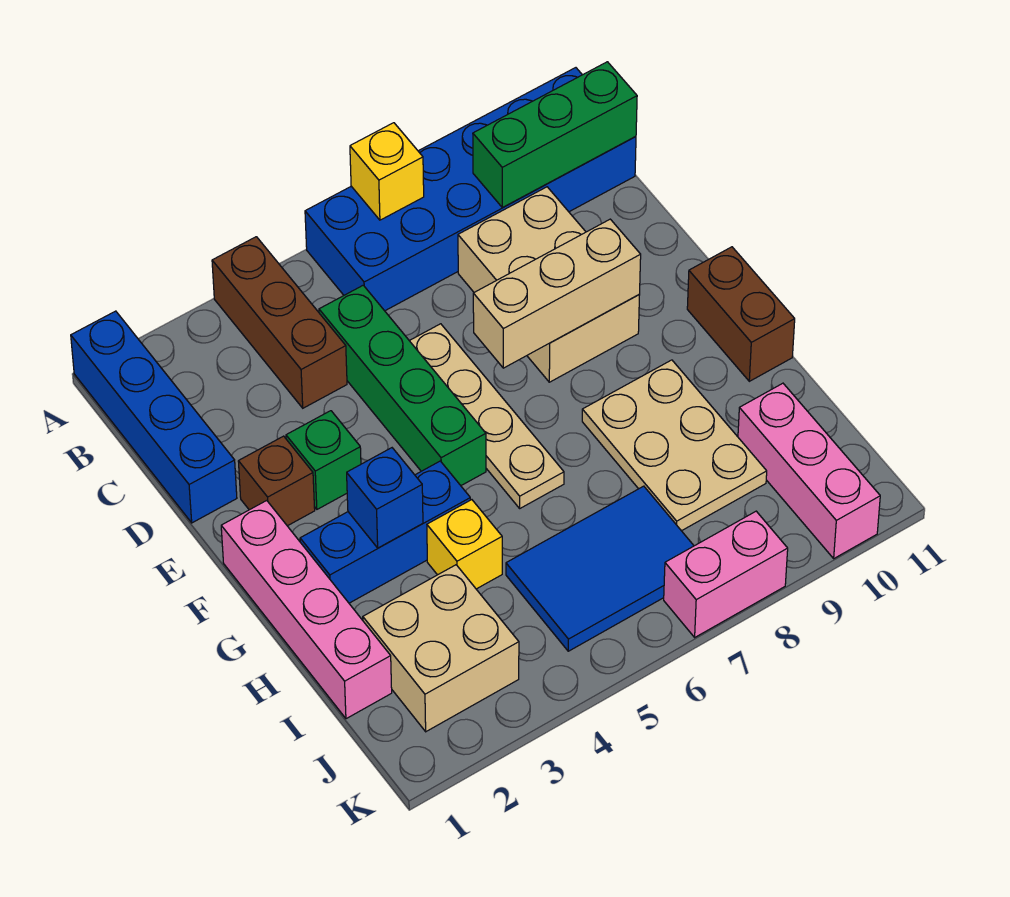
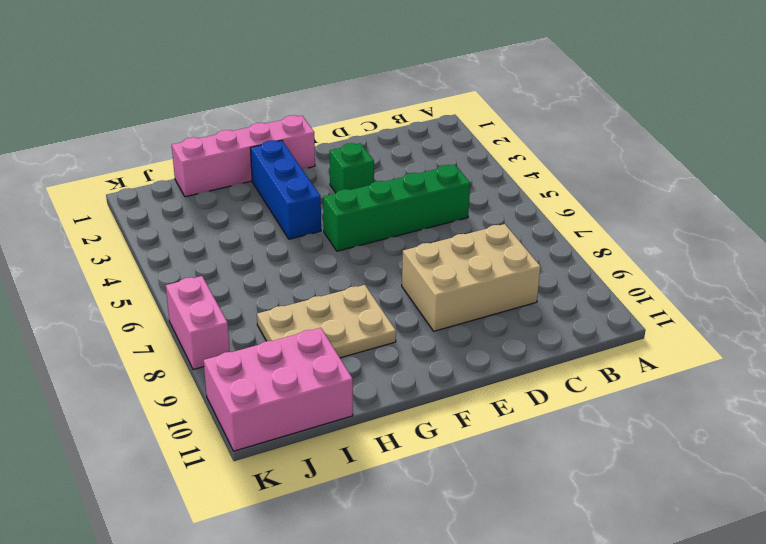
pink brick I10:K11 level 1 -> pink brick I10:K10 level 1
none -> blue brick A1:D1 level 1
none -> brown brick A4:C4 level 1
none -> blue brick A6:B11 level 1

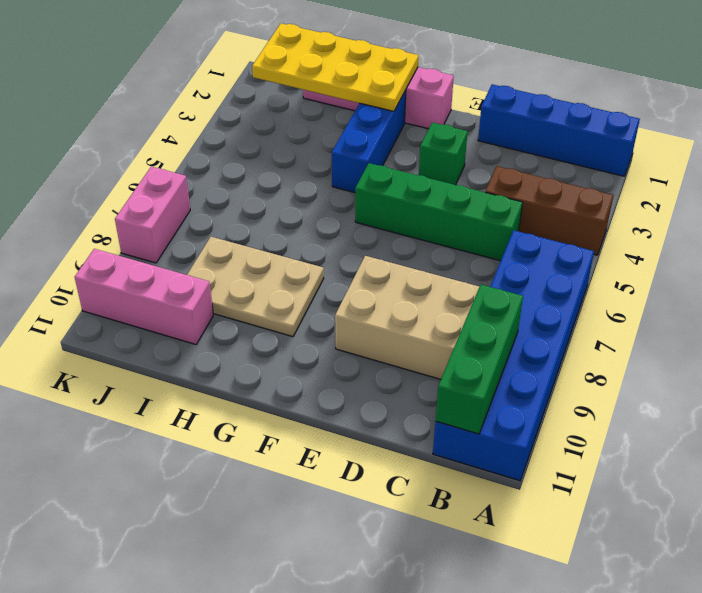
yellow plate G1:J2 level 2 -> none
none -> tan plate D6:G6 level 1
none -> brown brick E2 level 1
none -> brown brick F11:G11 level 1

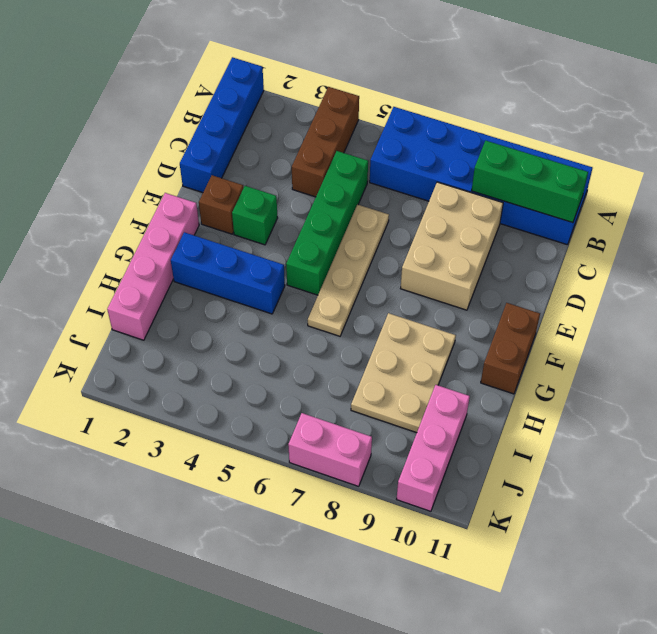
none -> yellow brick H4 level 1
none -> tan brick I2:J3 level 1
none -> blue tile I5:J7 level 1

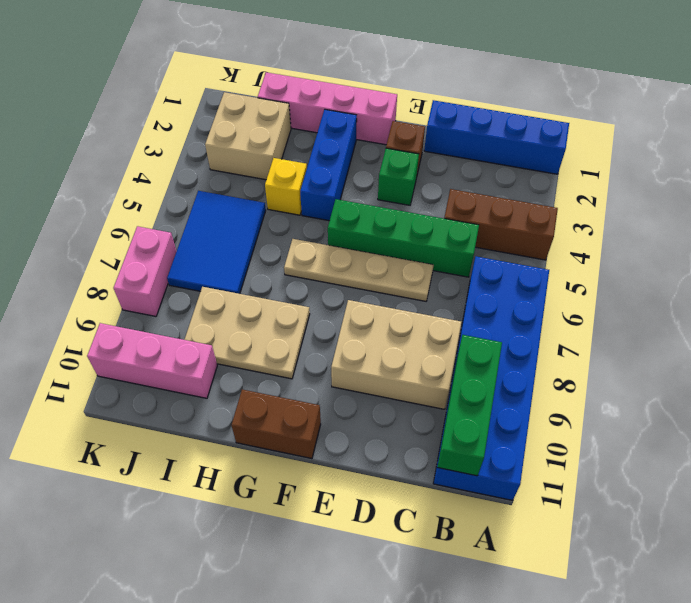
none -> yellow brick A7 level 2
none -> tan brick E7:E9 level 2
none -> blue brick G3 level 2

